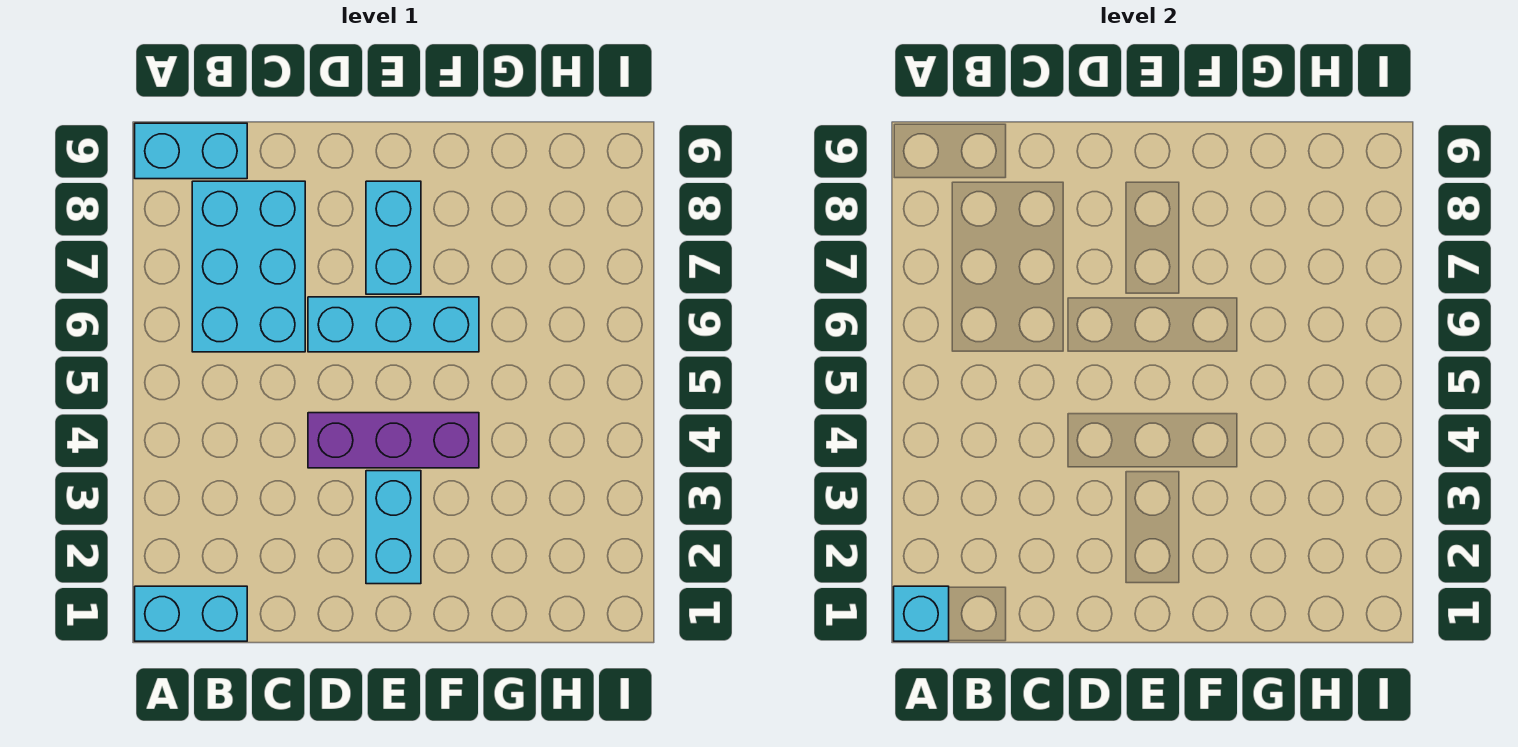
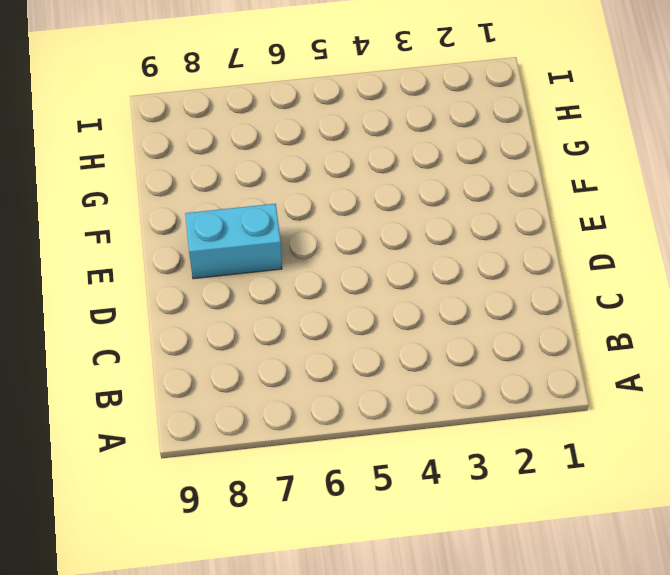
none -> cyan brick A1:B1 level 1
none -> cyan brick A9:B9 level 1

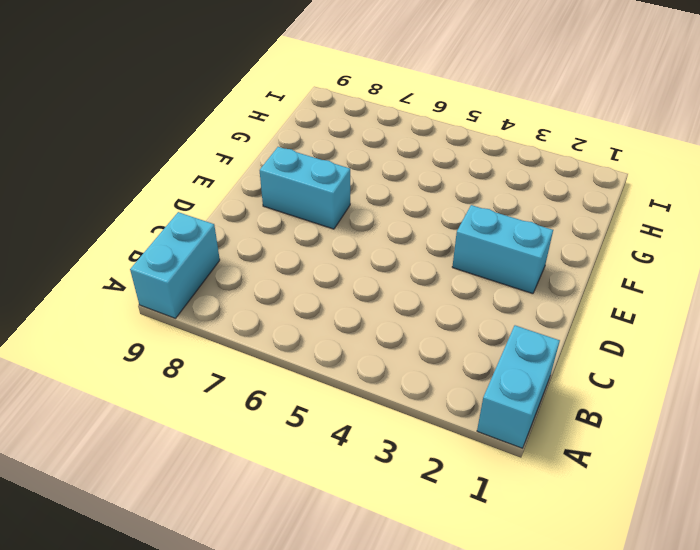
none -> cyan brick B6:C8 level 1
none -> purple brick D4:F4 level 1

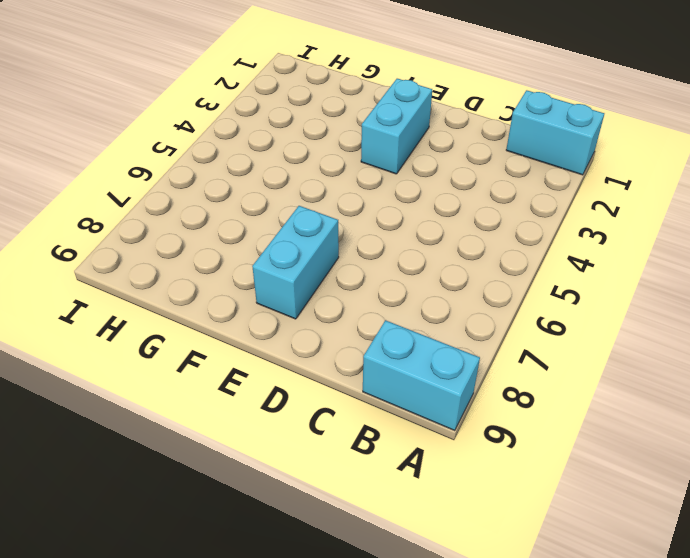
none -> cyan brick B6:C8 level 1
none -> purple brick D4:F4 level 1

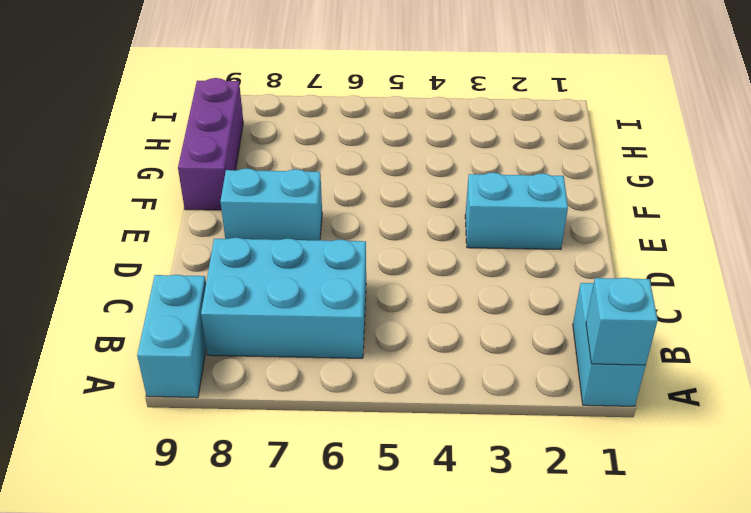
purple brick F9:H9 level 1 -> purple brick D4:F4 level 1
none -> cyan brick D6:F6 level 1

